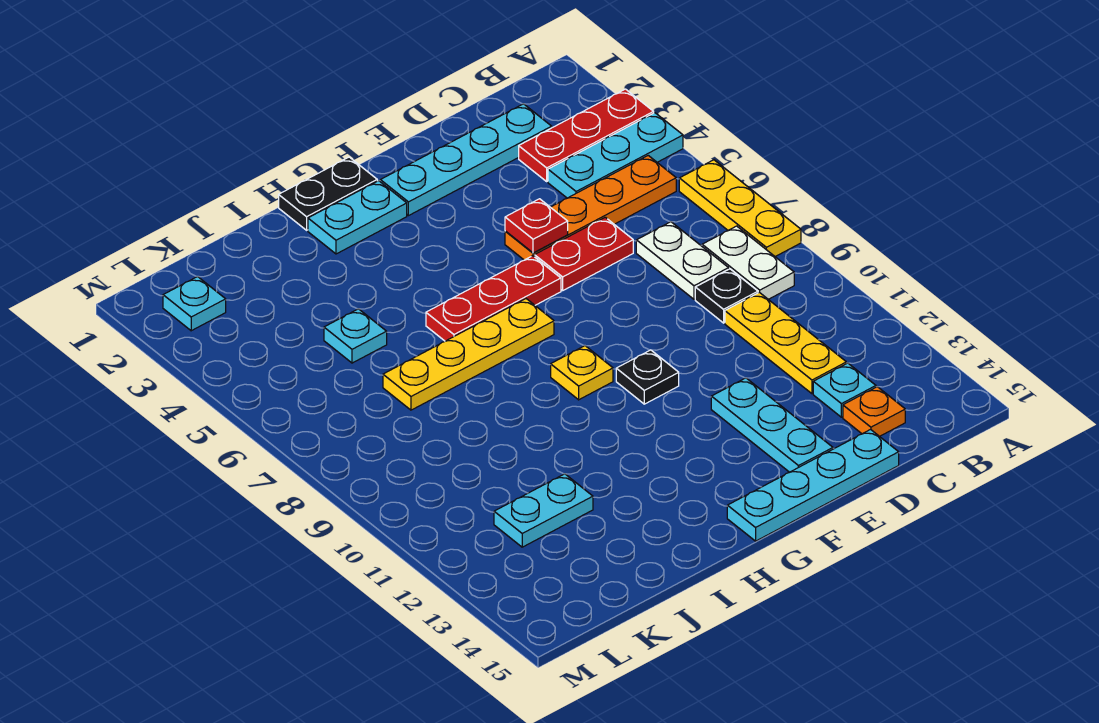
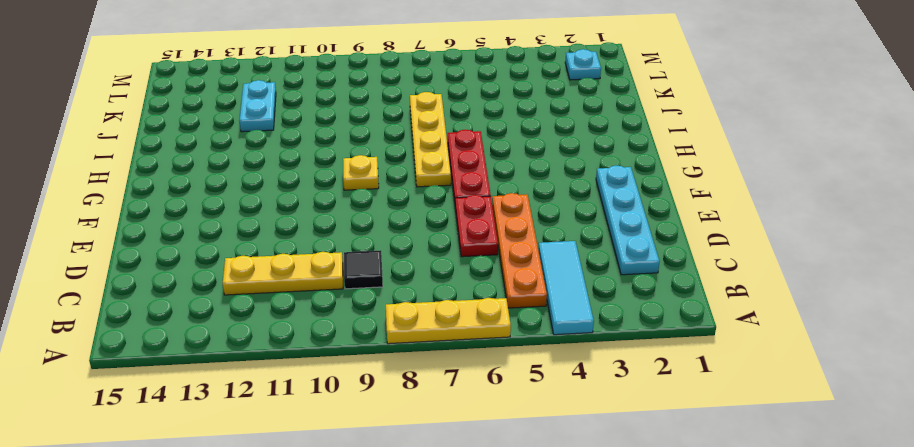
cyan tile A4:C4 level 1 -> cyan plate A4:C4 level 1
black tile C9 level 1 -> black plate C9 level 1
none -> red plate A3:C3 level 1
none -> white plate B8:B9 level 1
none -> white plate C7:C8 level 1

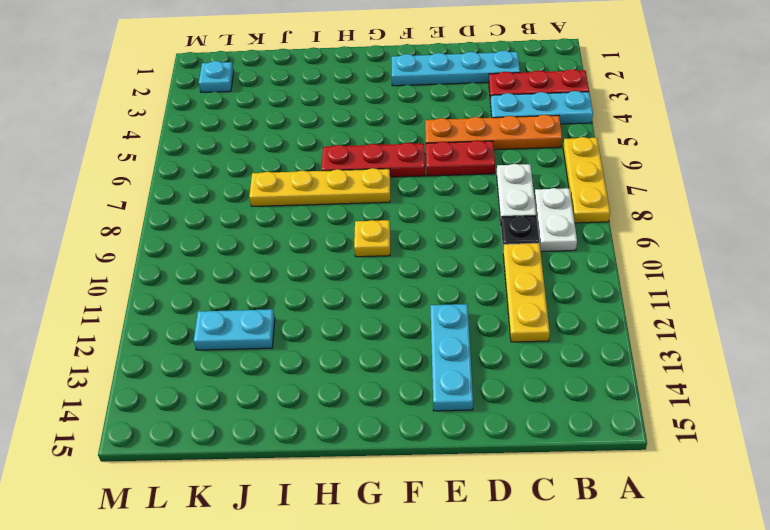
none -> cyan plate C13 level 1
none -> orange plate C14 level 1
none -> cyan plate D15:G15 level 1

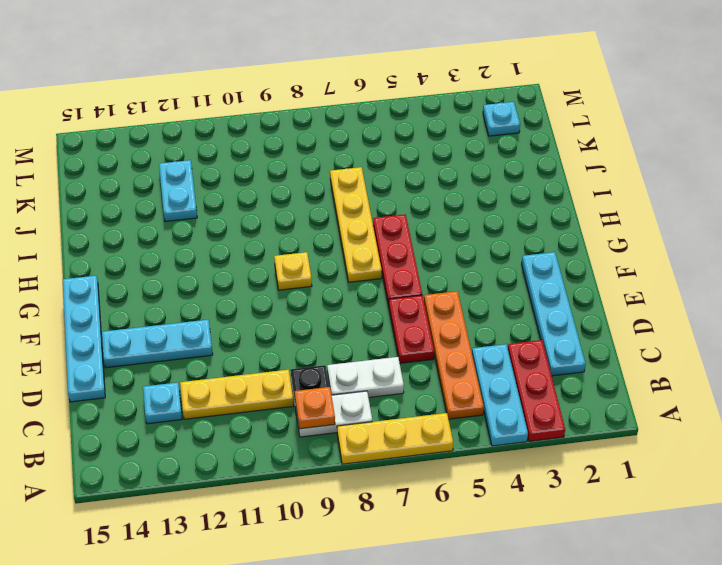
orange plate B9 level 2 -> orange plate C14 level 1
none -> black plate F10 level 1
none -> black plate G1:H1 level 1
none -> cyan plate G2:H2 level 1

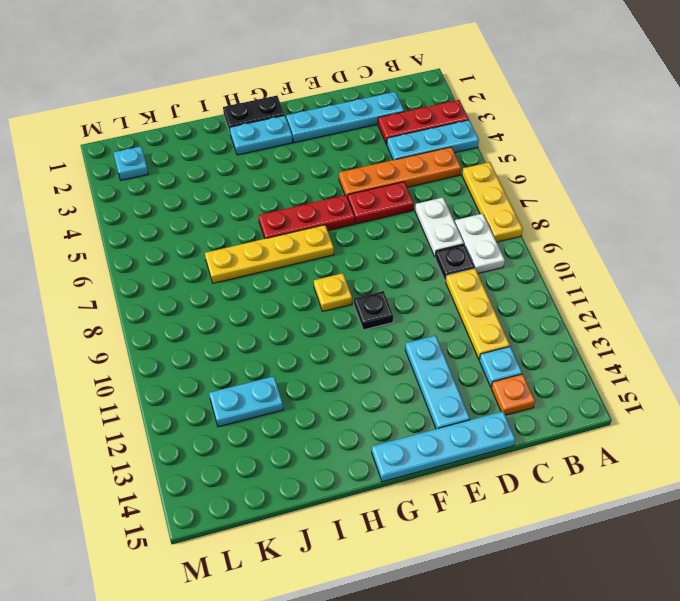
none -> cyan plate J5 level 1
none -> red plate E5 level 2

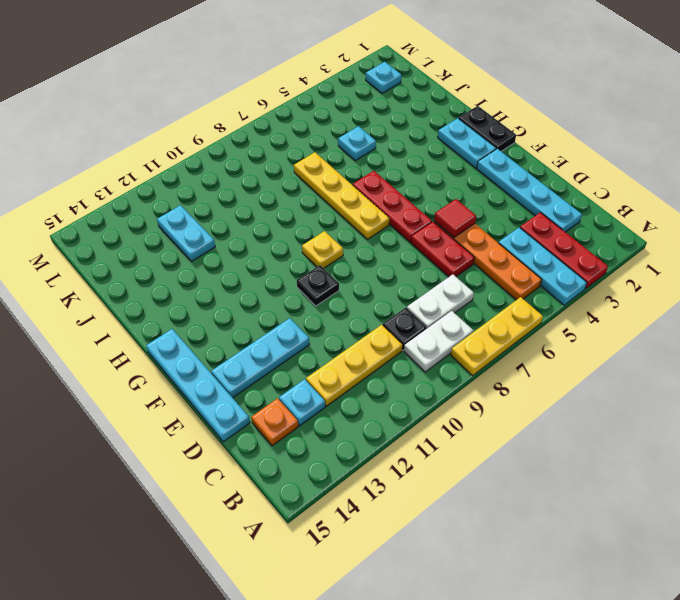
red tile E5 level 2 -> red plate E5 level 2

